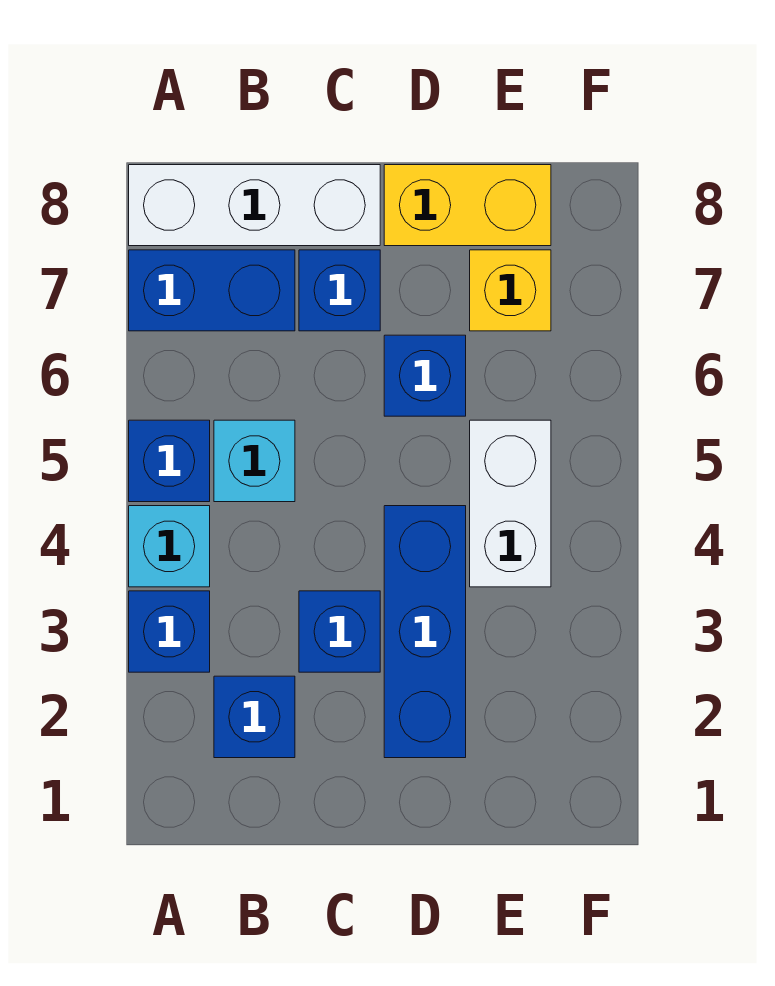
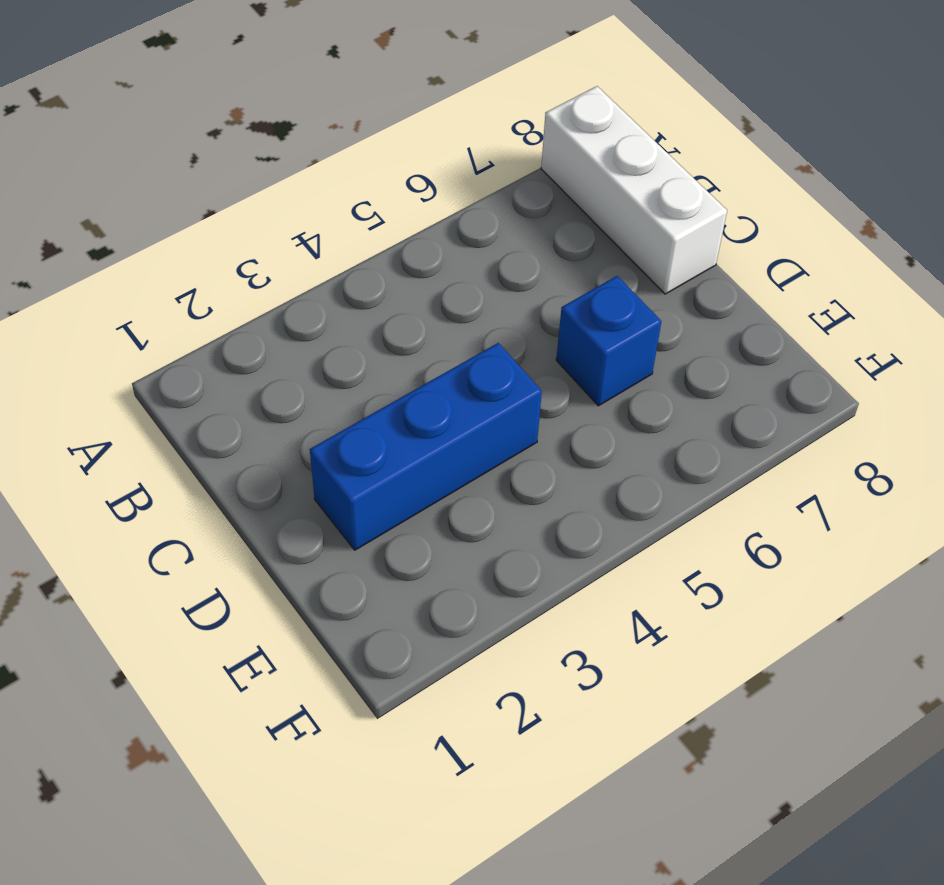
none -> blue brick A3 level 1
none -> cyan brick A4 level 1
none -> blue brick A5 level 1

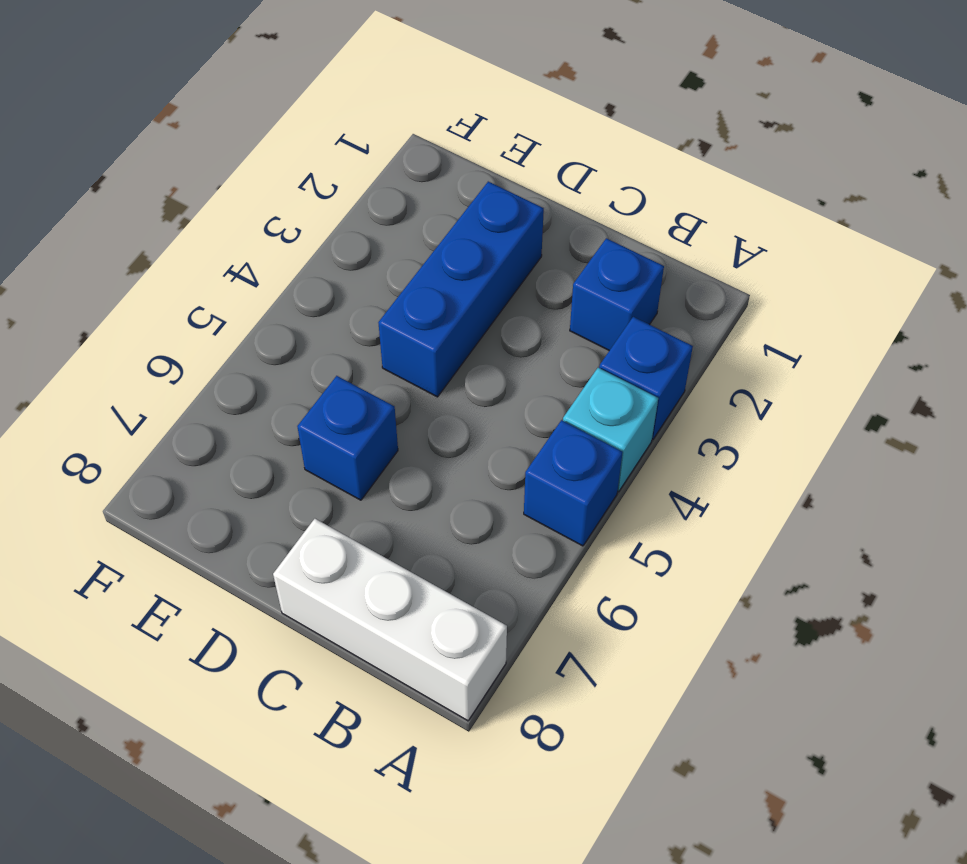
none -> blue brick A7:B7 level 1
none -> cyan brick B5 level 1
none -> blue brick C3 level 1

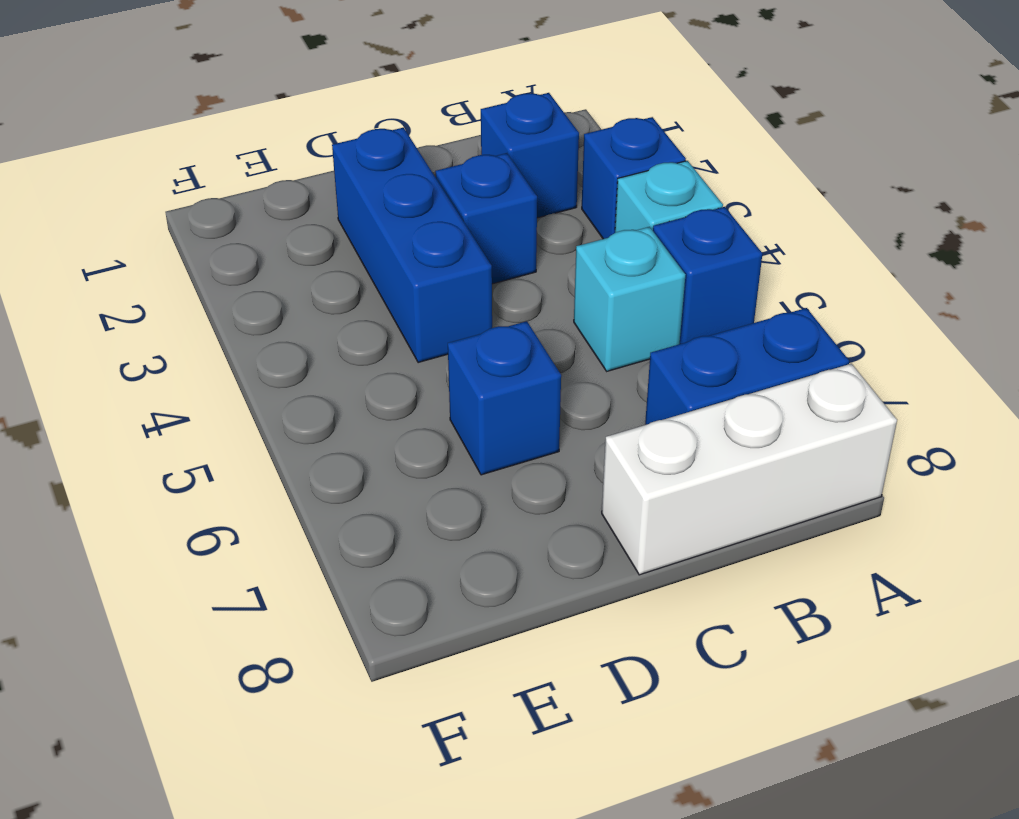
none -> blue brick C7 level 1
none -> yellow brick D8:E8 level 1
none -> white brick E4:E5 level 1

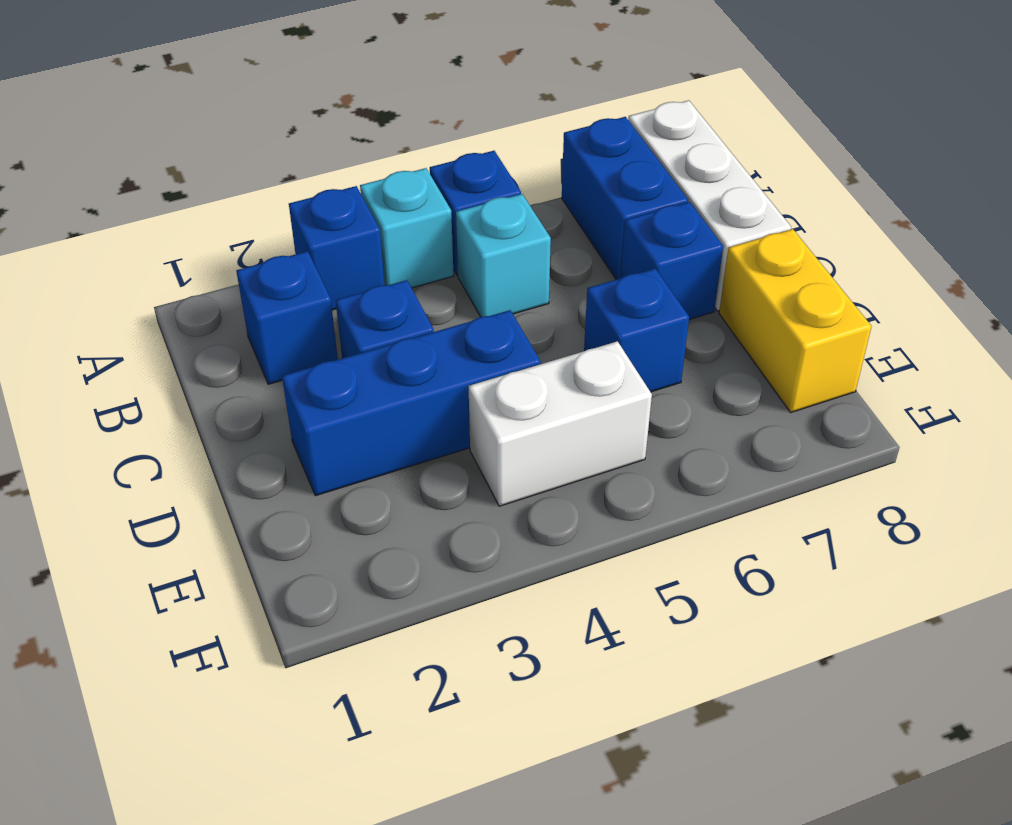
none -> yellow brick E7 level 1

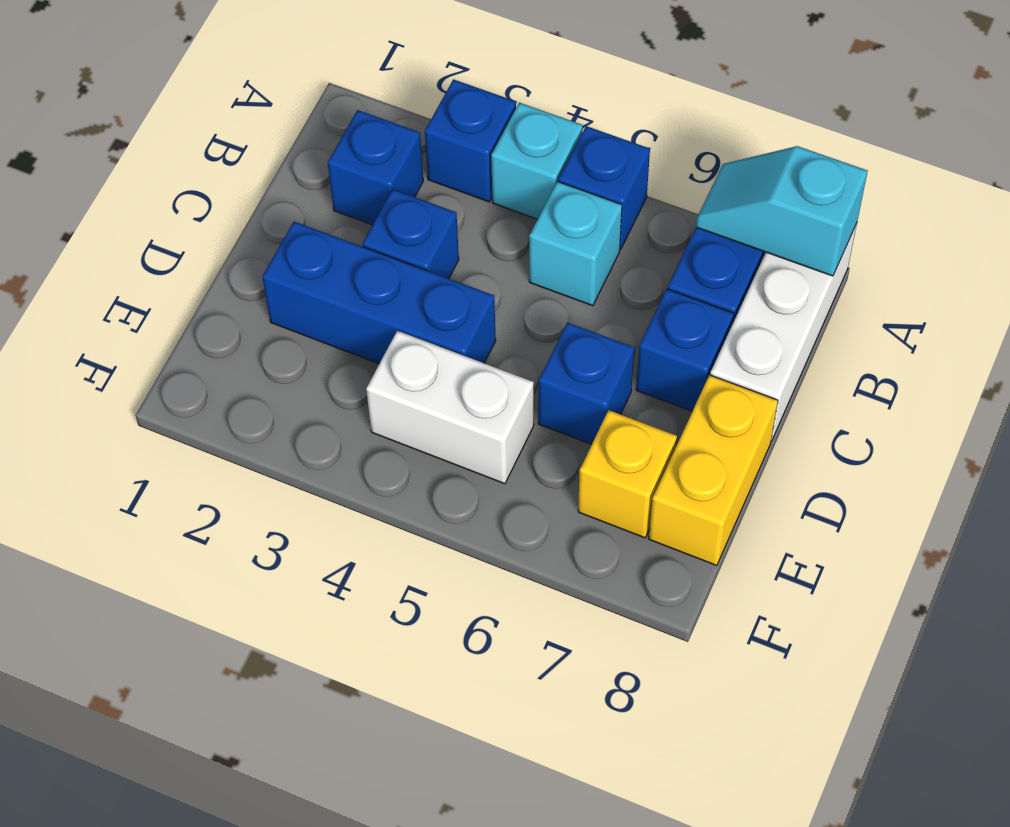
cyan slope A7:A8 level 2 top 8 -> none

